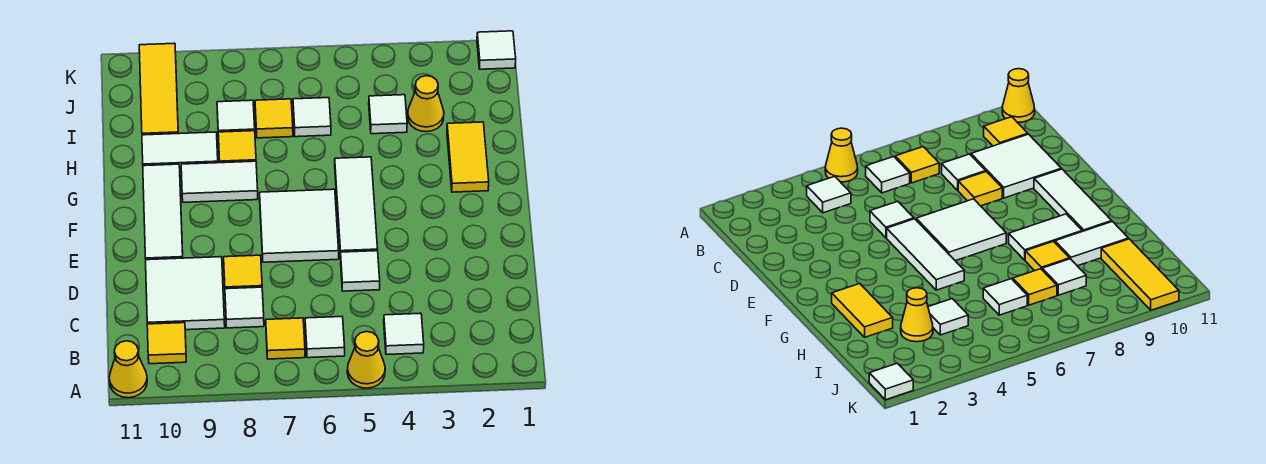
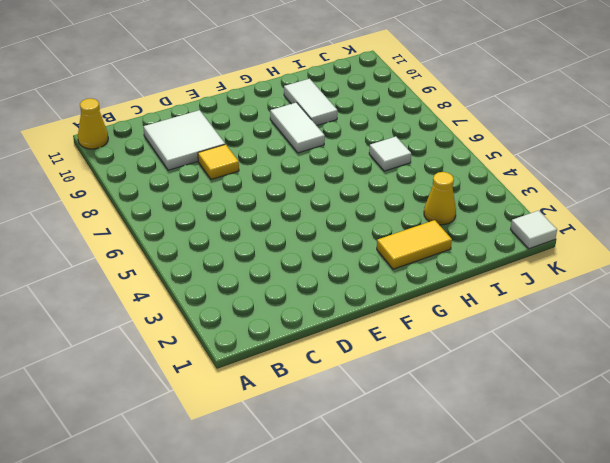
none -> yellow cone A5 level 1
none -> white tile B4 level 1
none -> white tile B6 level 1

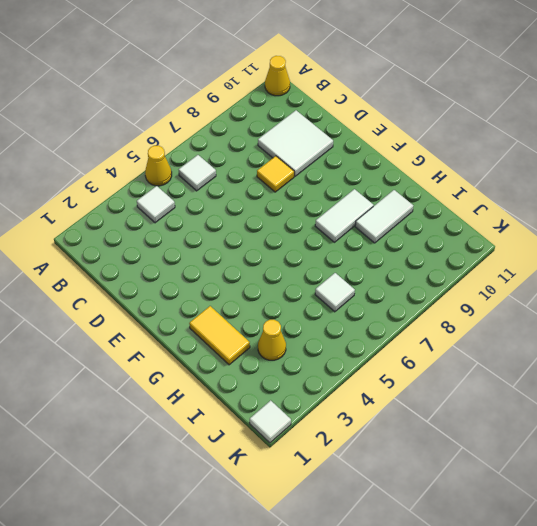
none -> yellow tile B7 level 1
none -> yellow tile B10 level 1
none -> white tile C8 level 1

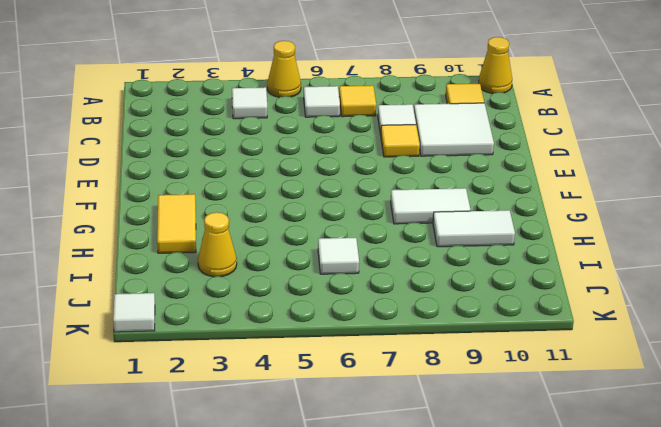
none -> white tile D5 level 1
none -> white tile E5:G5 level 1
none -> white tile E6:F7 level 1

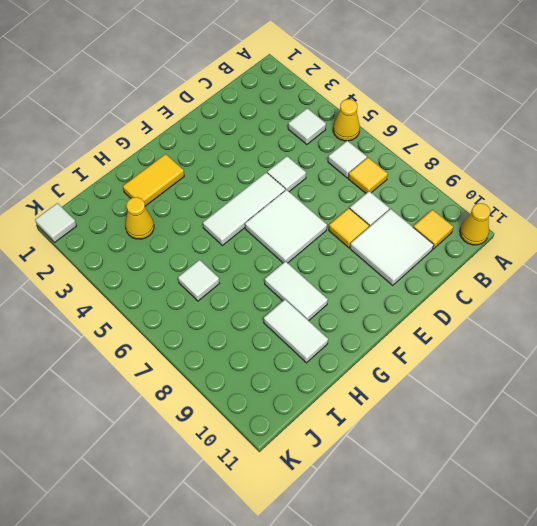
none -> white tile E10:G10 level 1
none -> yellow tile H8 level 1
none -> white tile I4 level 1

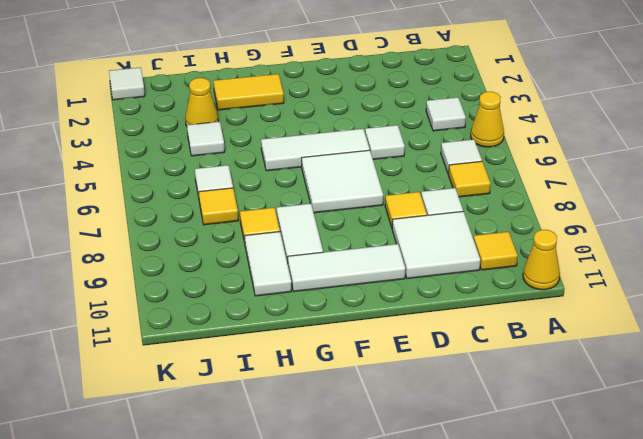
none -> white tile I8 level 1
none -> yellow tile I10:K10 level 1

